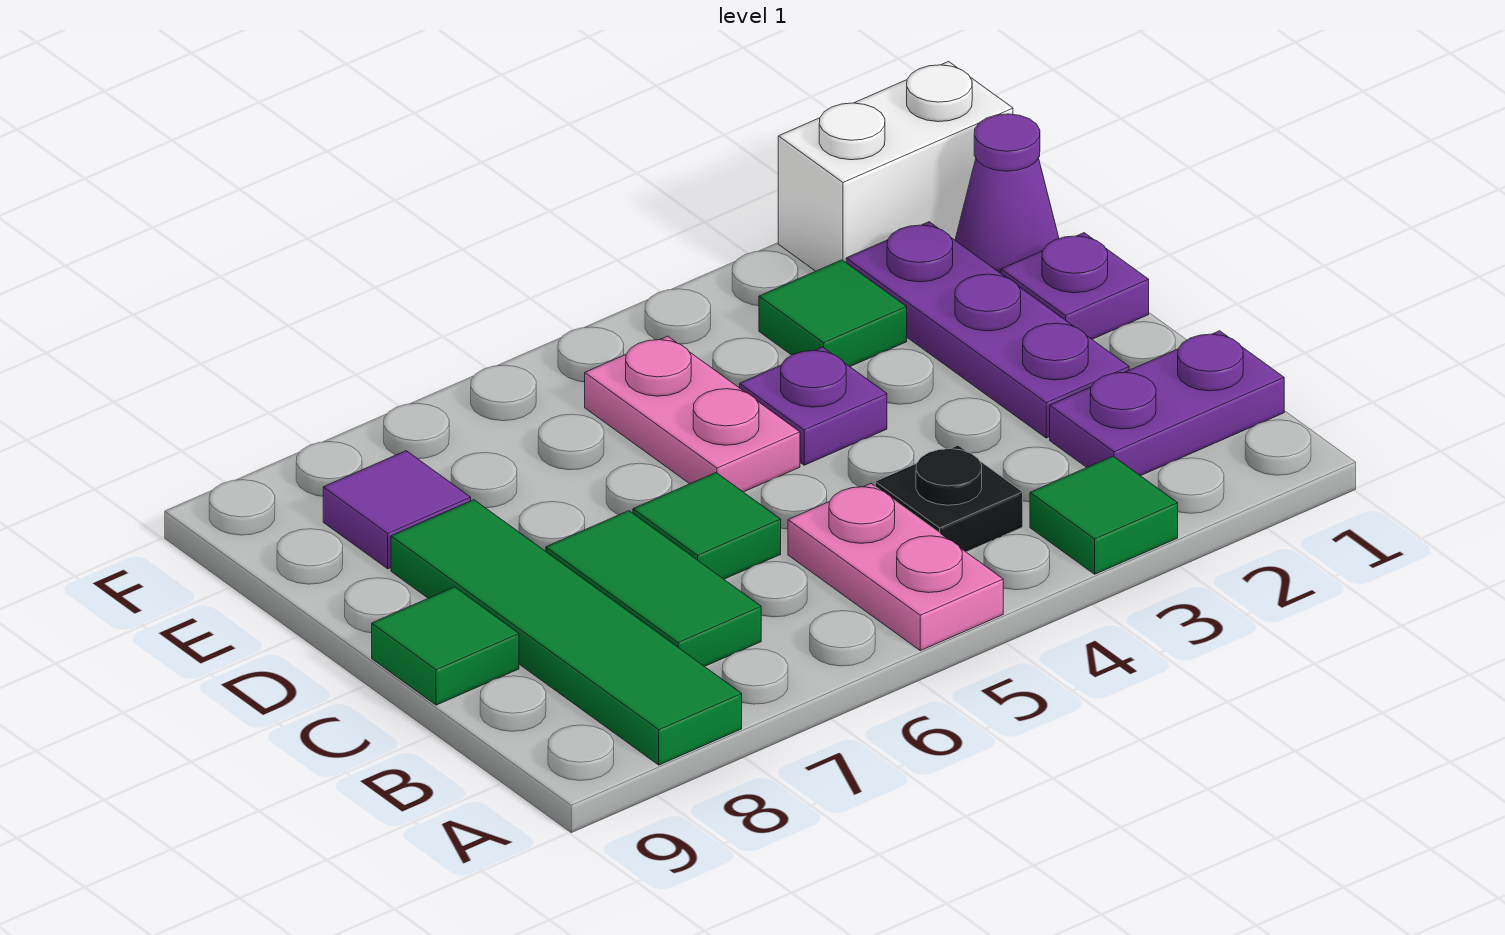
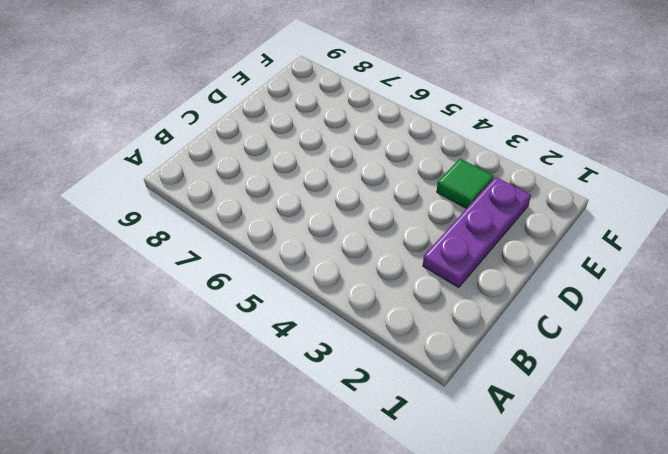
none -> green tile A3 level 1
none -> pink plate A5:B5 level 1
none -> green tile A8:D8 level 1

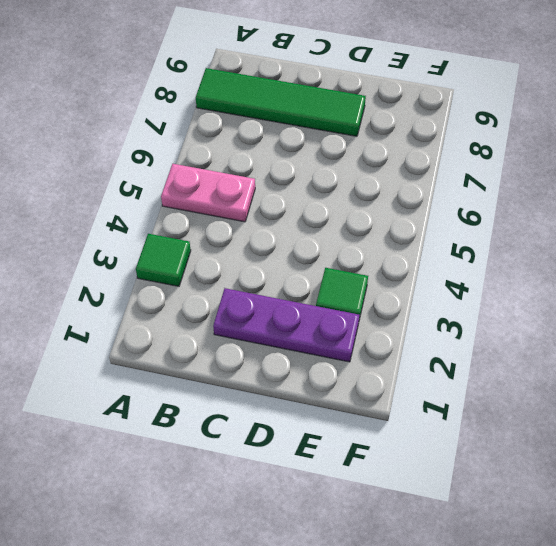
none -> purple plate B1:B2 level 1
none -> black plate B4 level 1
none -> green tile B7:C7 level 1

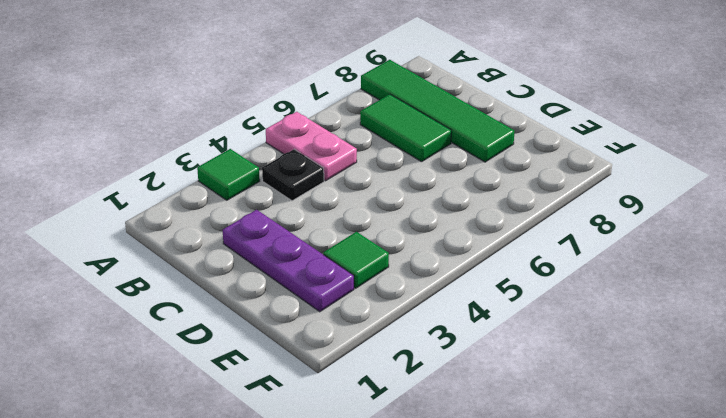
none -> purple plate B1:B2 level 1
none -> green tile C6 level 1
none -> green tile C9 level 1

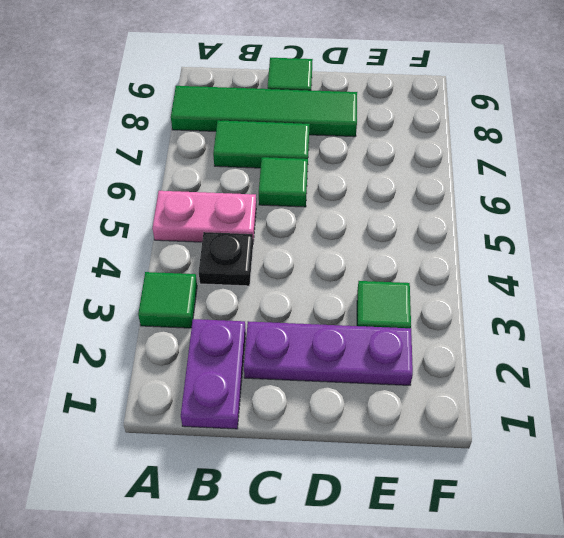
none -> purple plate D1 level 1
none -> purple plate D4 level 1
none -> pink plate D5:E5 level 1

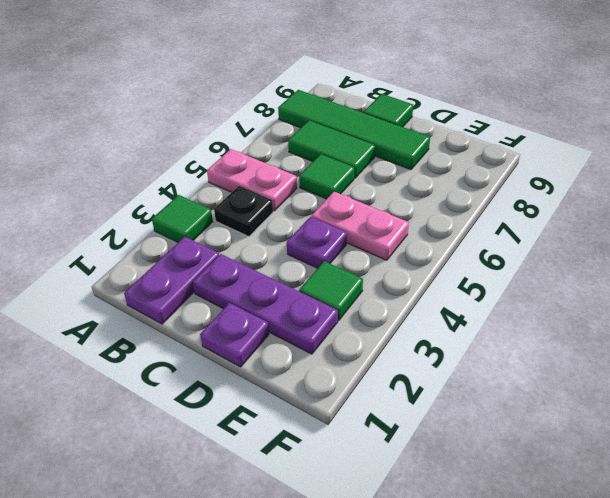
none -> purple cone E1 level 1
none -> purple tile E8 level 1
none -> white brick F1:F2 level 1

